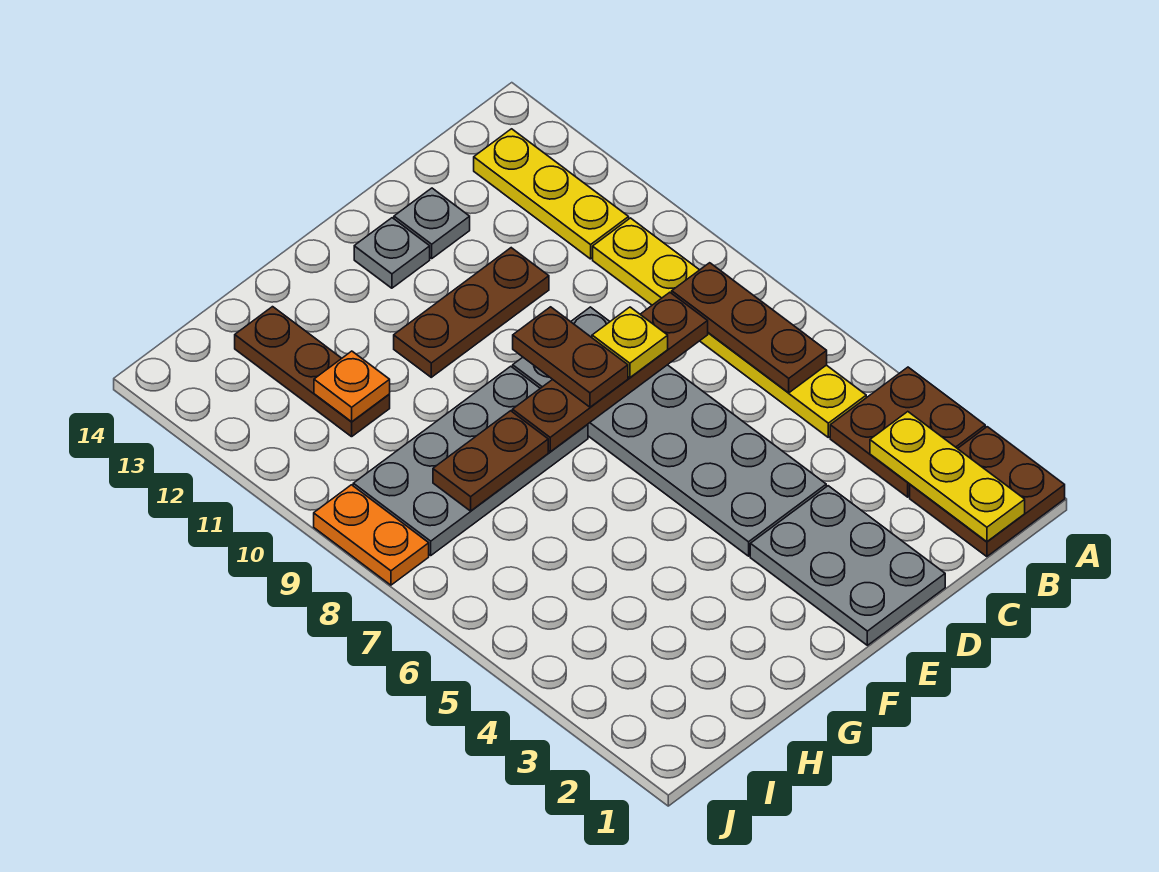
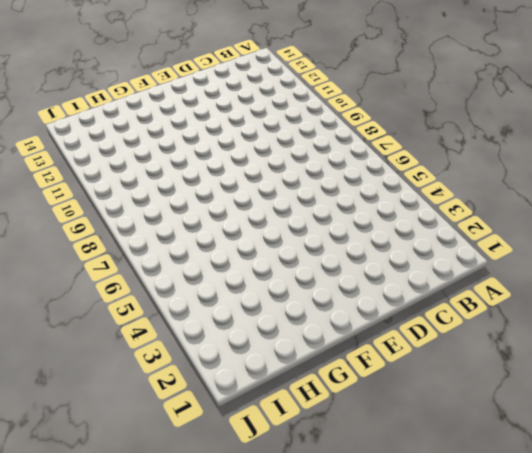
none -> brown plate A1:B2 level 1
none -> brown plate A3:B4 level 1
none -> yellow plate B5:B10 level 1

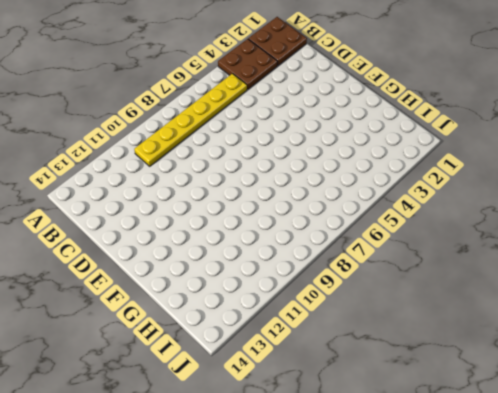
none -> yellow plate B11:B13 level 1
none -> grey plate D1:E3 level 1
none -> grey plate D4:E9 level 1

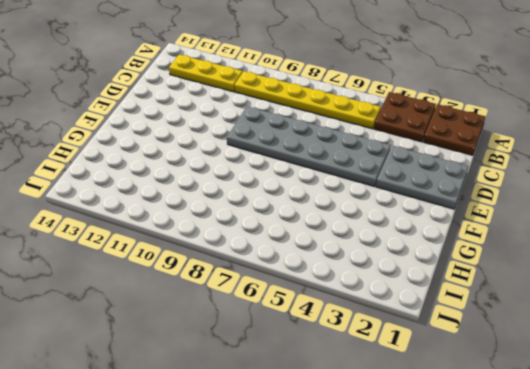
none -> brown plate D11:F11 level 1
none -> grey plate D13 level 1
none -> grey plate E13 level 1

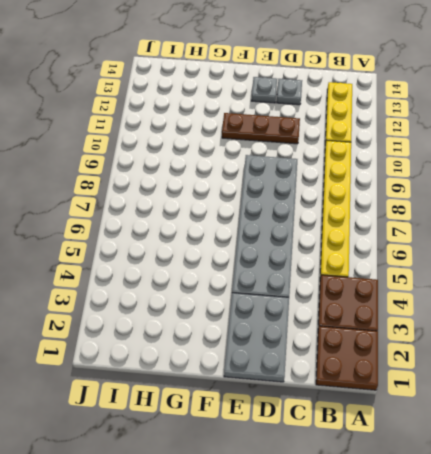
none -> grey plate F8:I9 level 1
none -> brown plate H11:H13 level 1
none -> orange plate J8:J9 level 1

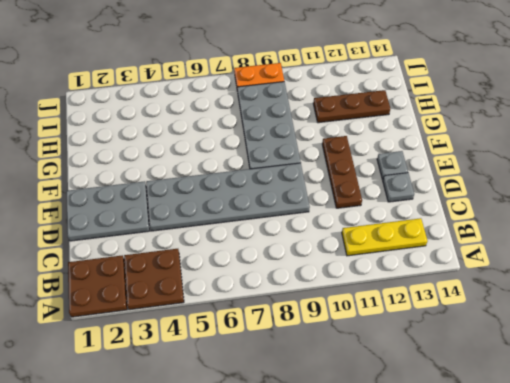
none -> yellow plate B5:B10 level 1
none -> yellow plate B1:B3 level 2
none -> brown plate B6:B8 level 2

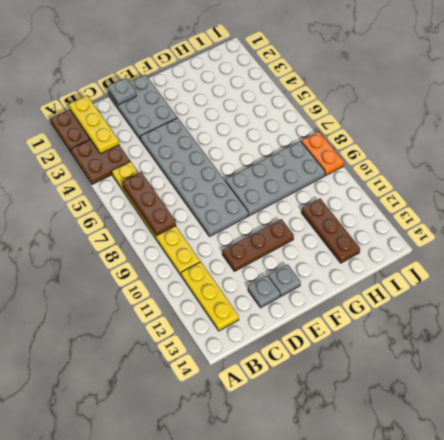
grey plate D1 level 2 -> none
none -> brown plate C8:F8 level 2
none -> brown plate G8:H8 level 2
none -> orange plate H11 level 2

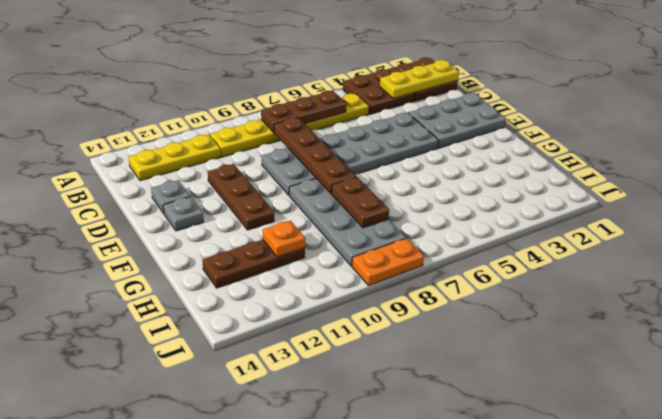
none -> yellow plate D8 level 3
none -> brown plate E8:E9 level 3

